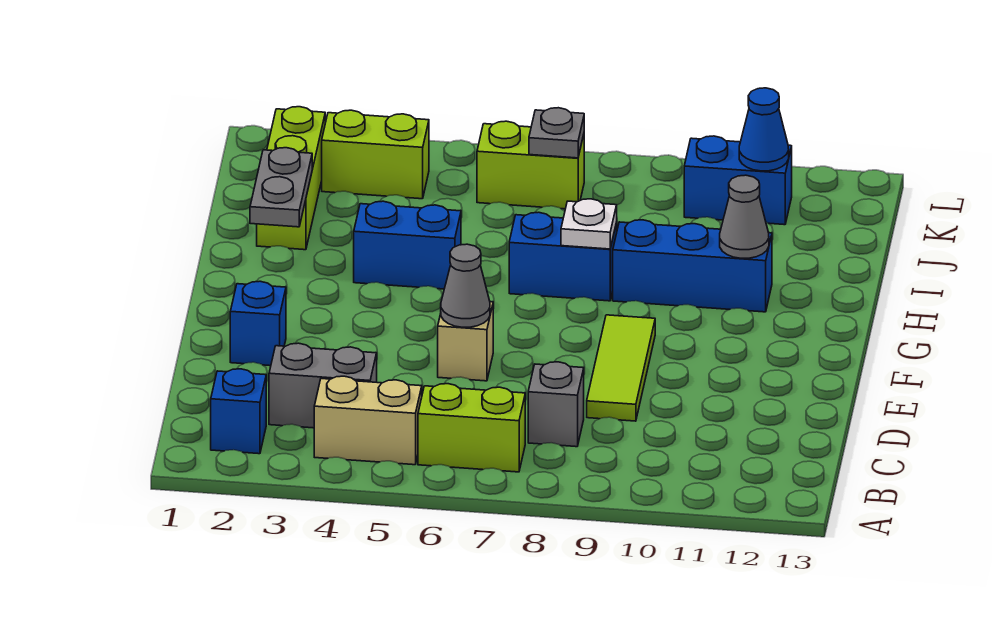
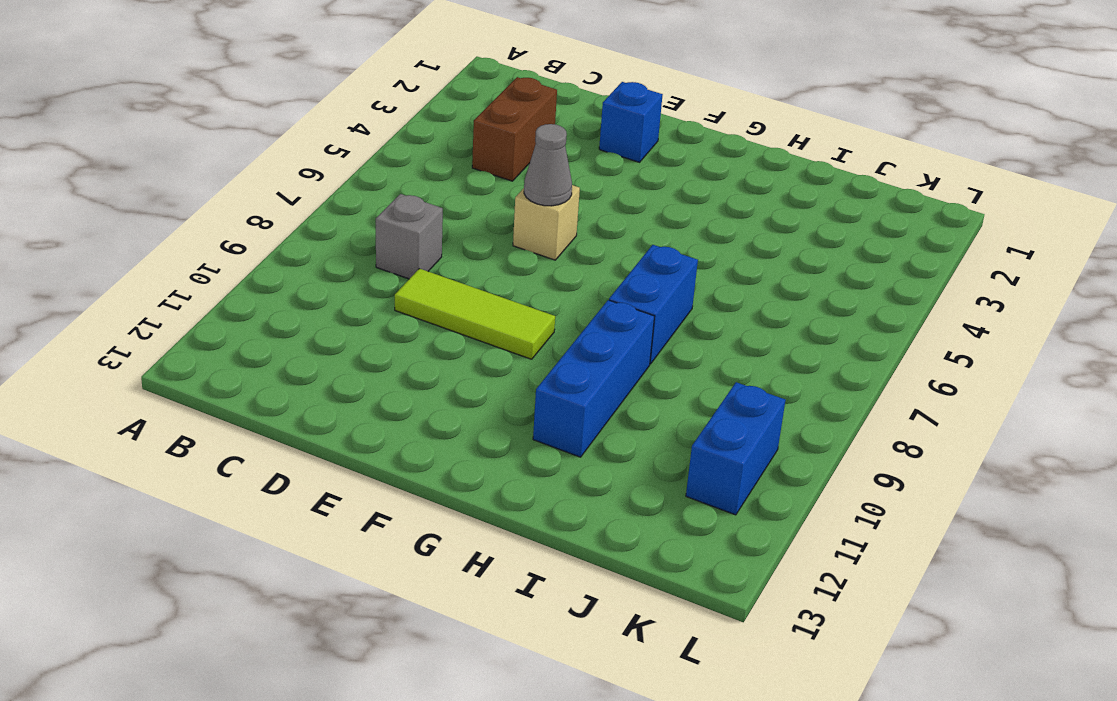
brown brick C3:C4 level 1 -> grey brick C3:C4 level 1
none -> blue brick B2 level 1
none -> tan brick B4:B5 level 1
none -> lime brick B6:B7 level 1

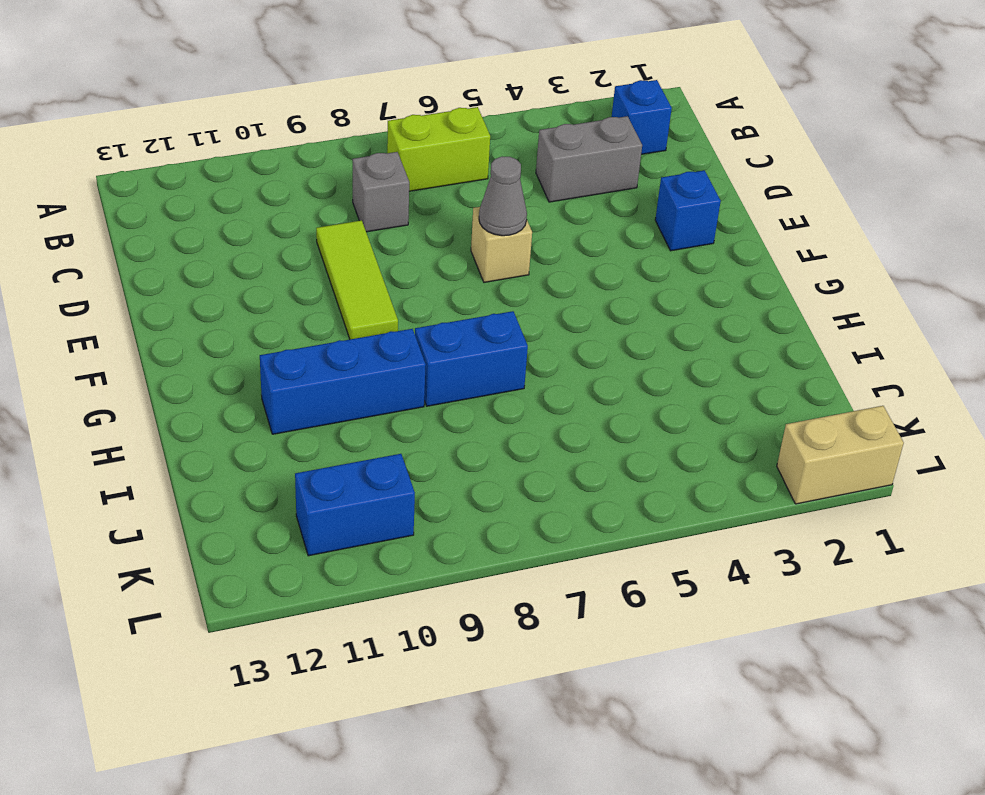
tan brick L1:L2 level 1 -> tan brick B4:B5 level 1
none -> blue brick H4:H5 level 1
none -> lime brick I2:K2 level 1
none -> lime brick K3:K4 level 1

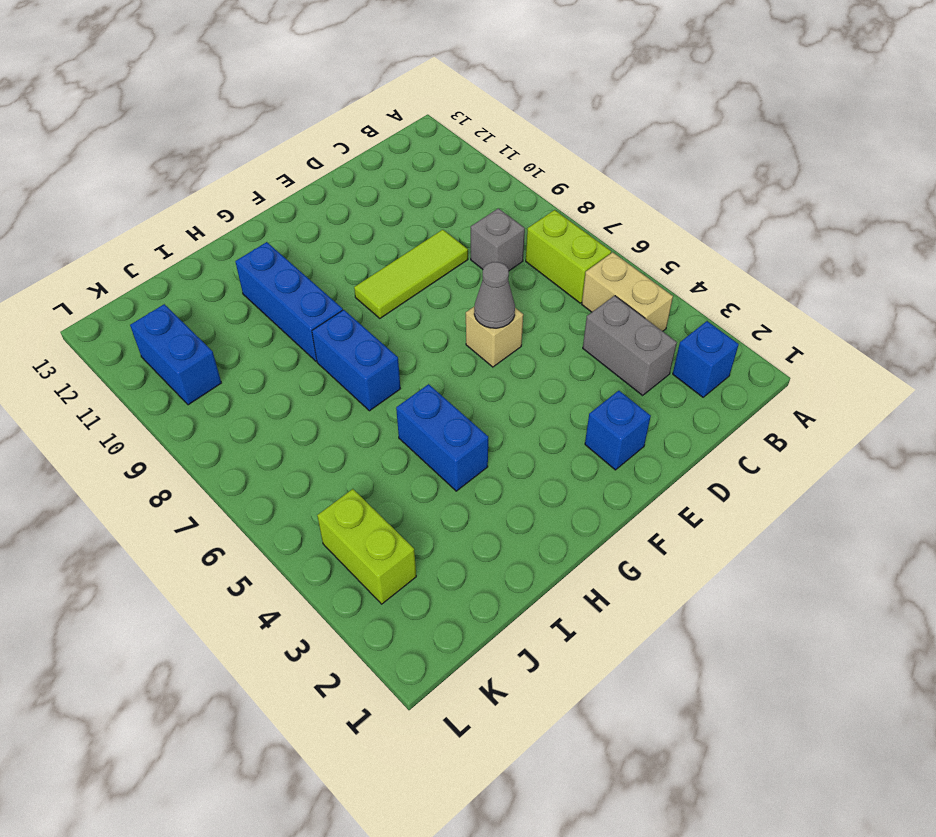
none -> lime brick I2:K2 level 1
none -> lime brick K6:K7 level 1
none -> grey plate H2:I2 level 2

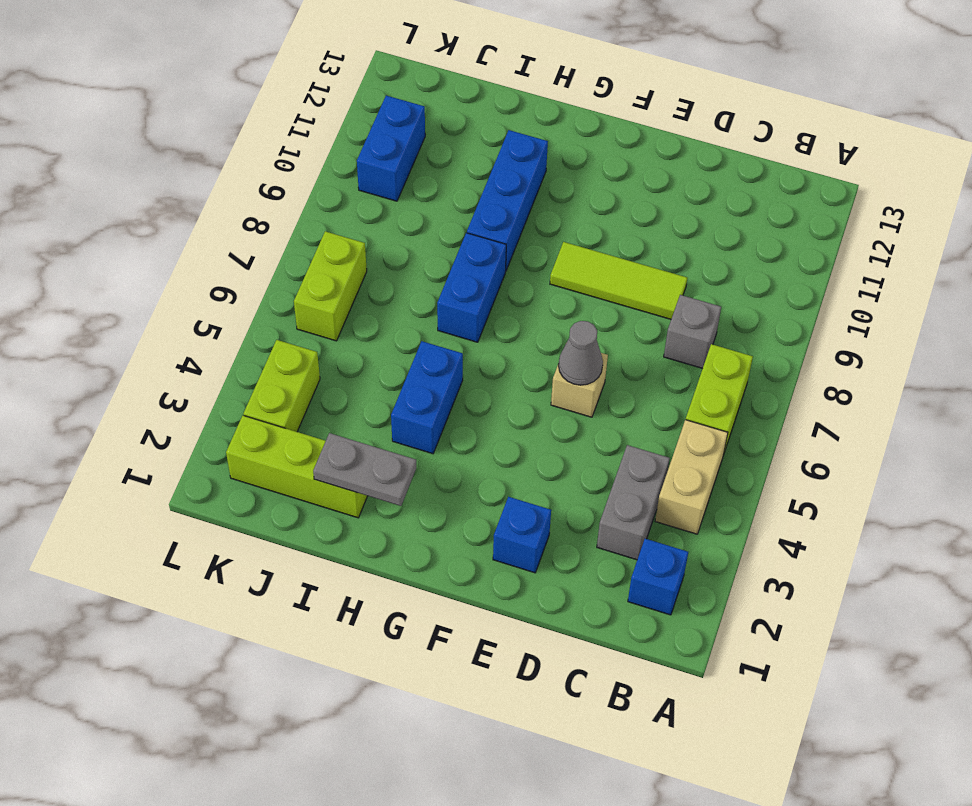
none -> white plate H8 level 2
none -> grey cone H11 level 2
none -> grey plate K7 level 2

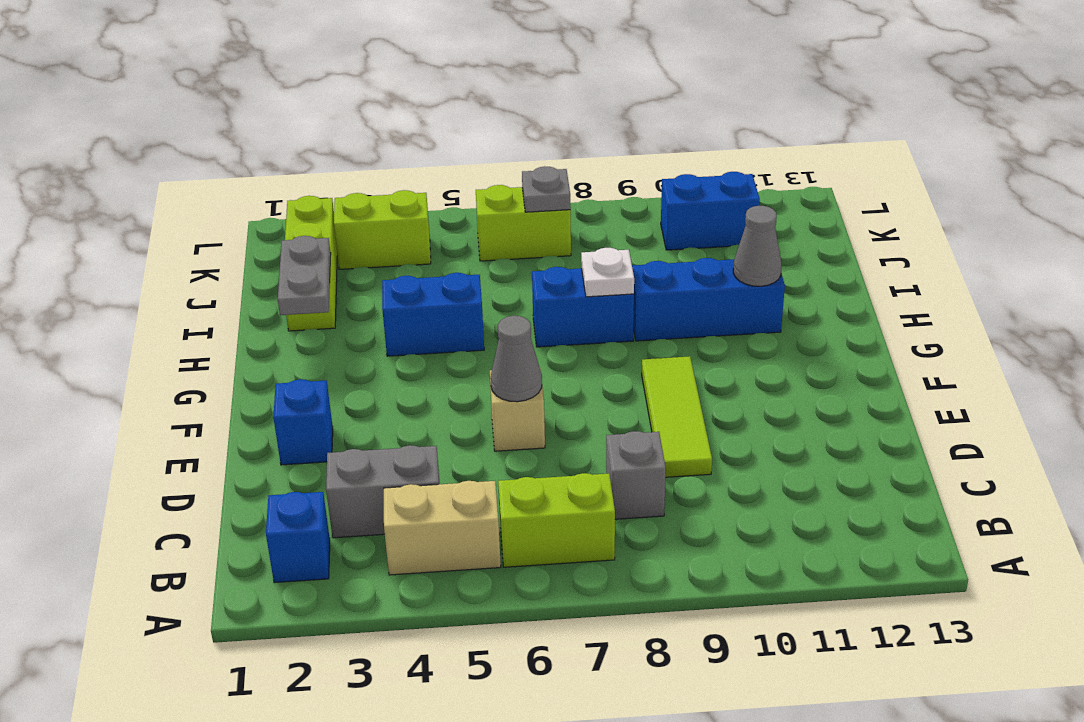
none -> blue cone K11 level 2

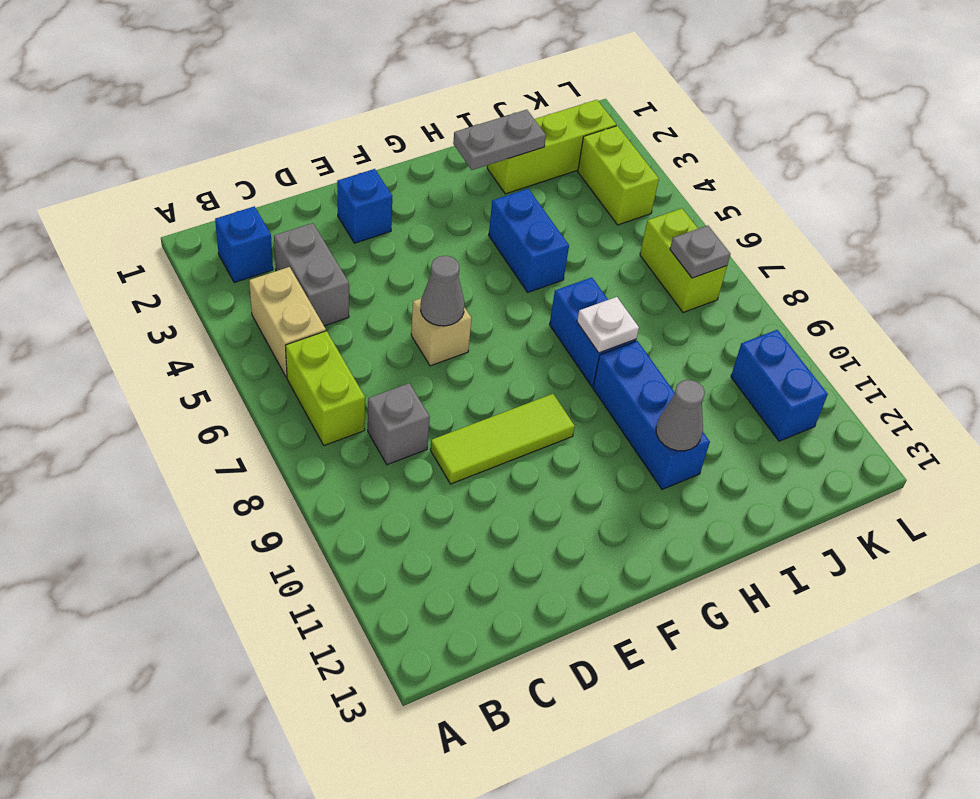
none -> blue cone K11 level 2

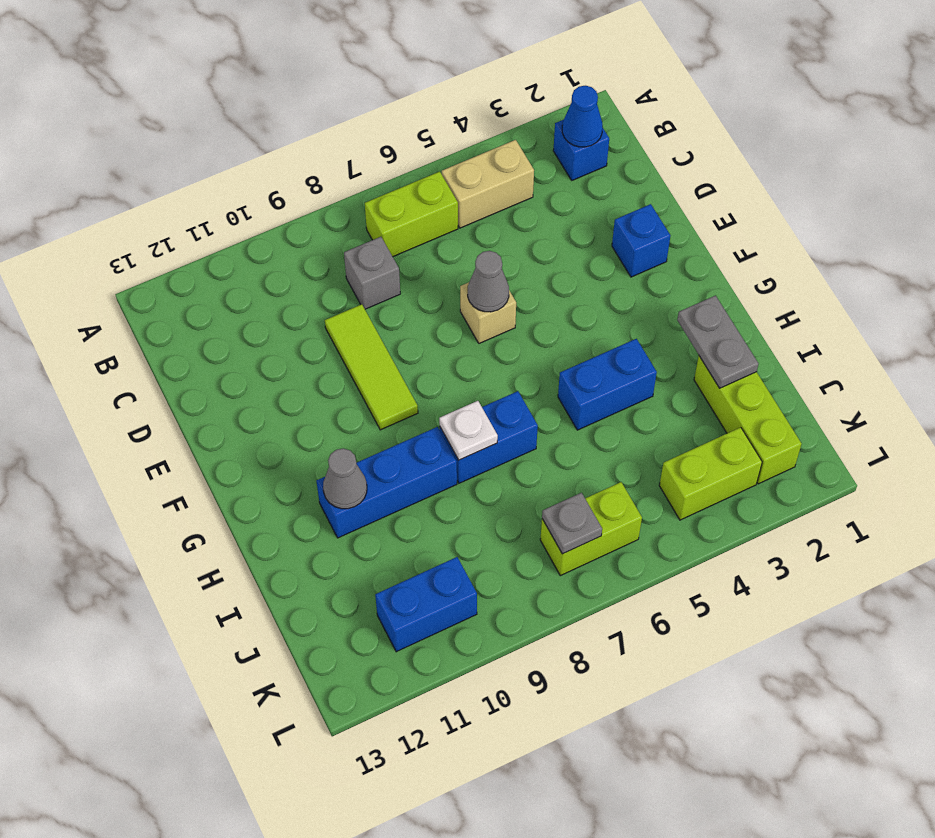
blue cone B2 level 2 -> blue cone K11 level 2
none -> grey brick C3:C4 level 1

